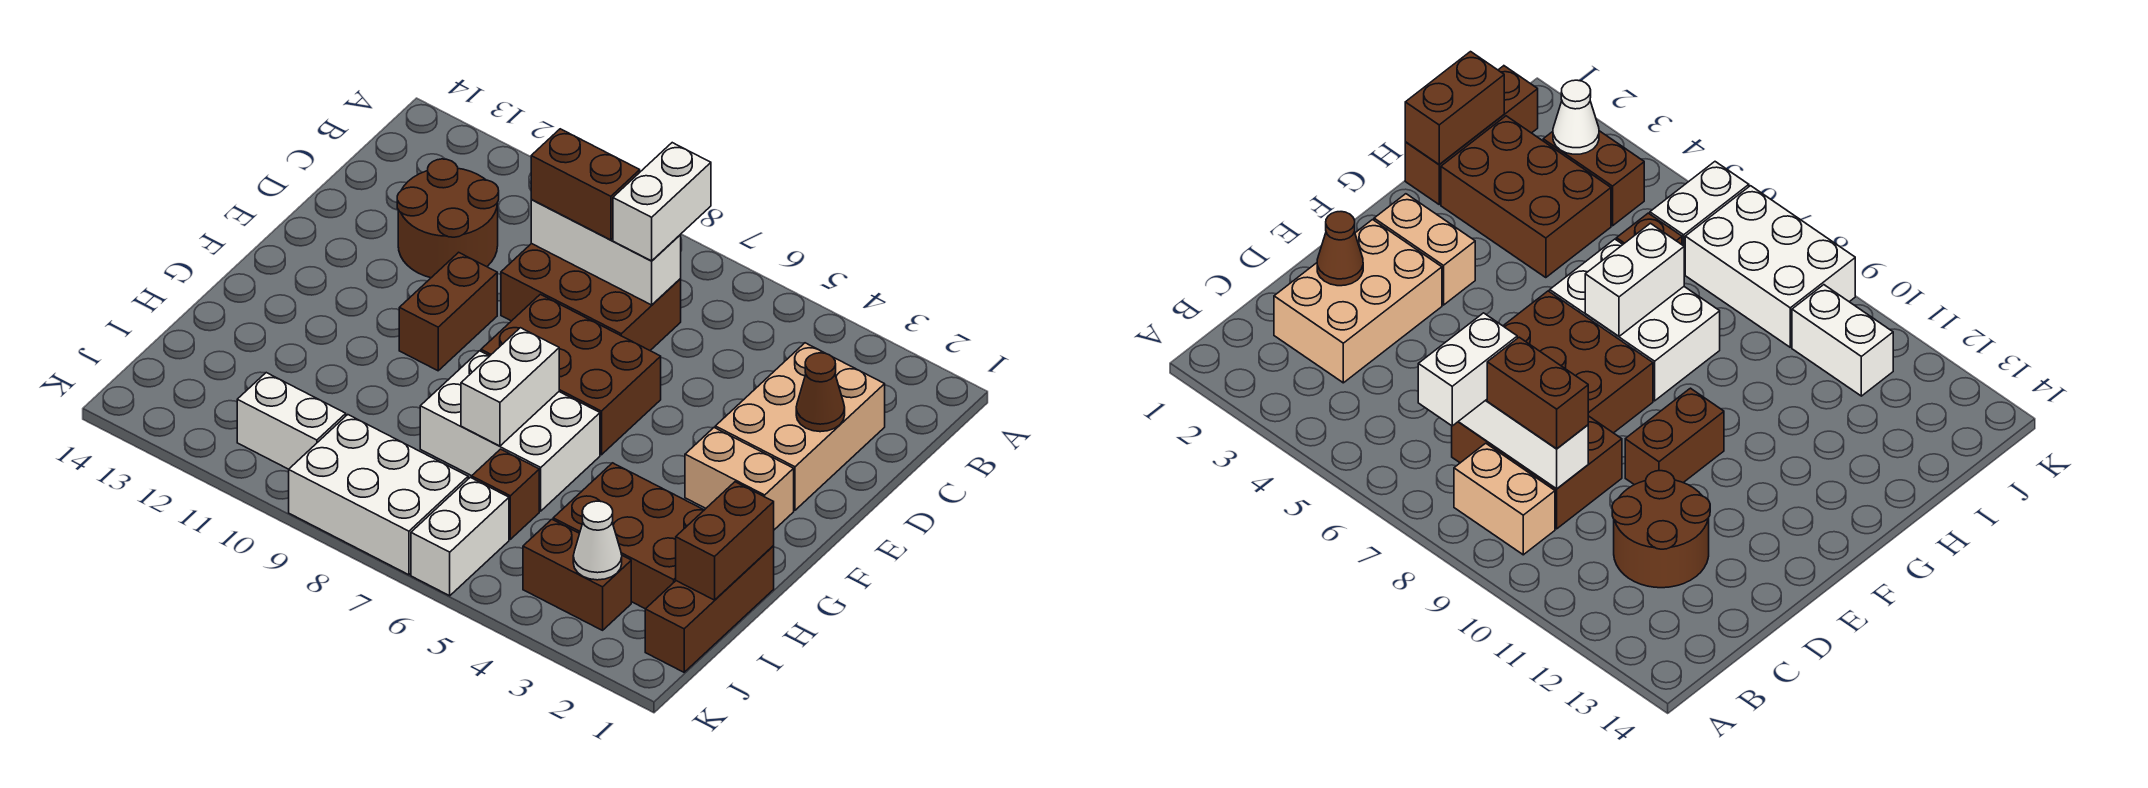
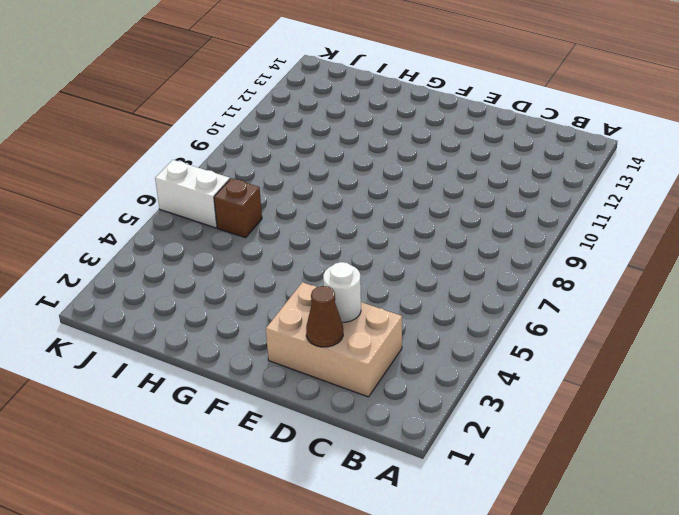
white round brick D3 level 2 -> none
none -> tan brick B8:B9 level 1
none -> brown brick C7:D9 level 1
none -> brown round brick C11:D12 level 1

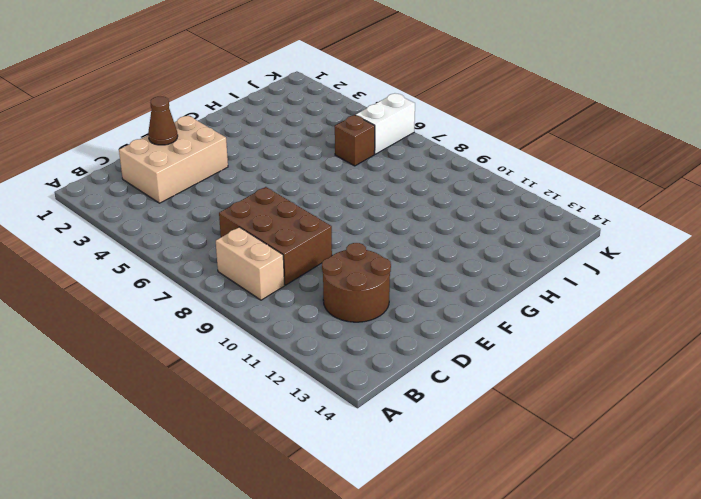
none -> brown brick E6:F8 level 1
none -> brown brick E10:F10 level 1
none -> tan brick F2:F3 level 1

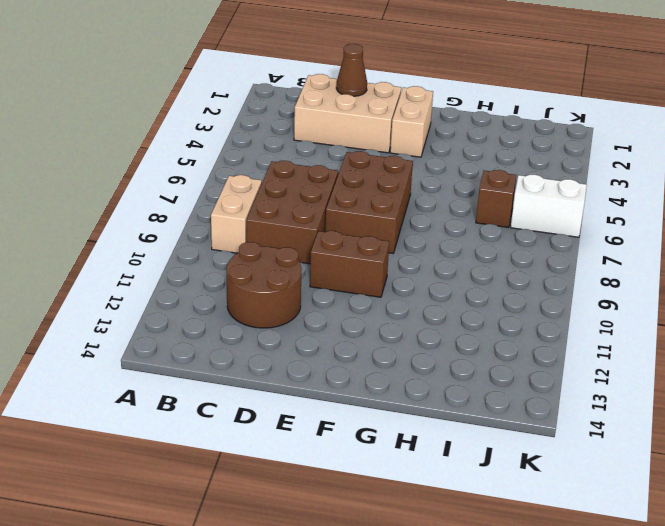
none -> white brick G6:H8 level 1
none -> brown brick H1:J1 level 1
none -> brown brick H2:I4 level 1

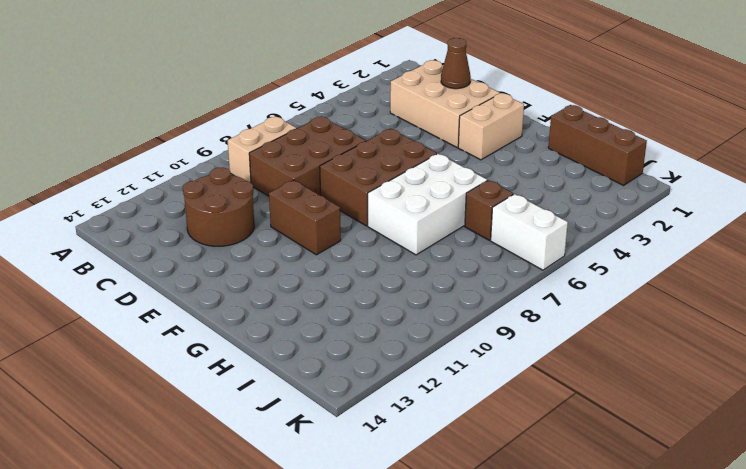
none -> brown brick H2:I4 level 1
none -> brown brick J3:J4 level 1
none -> white brick J7:K9 level 1

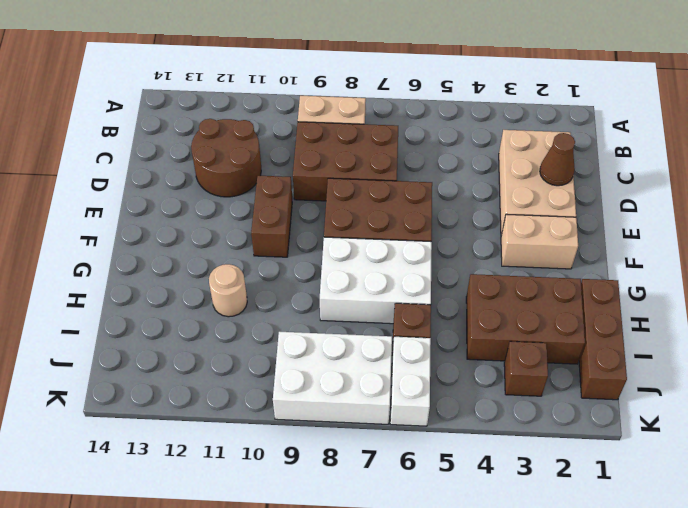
tan round brick H11 level 1 -> none
brown brick J3 level 1 -> brown brick J3:J4 level 1
none -> white brick J10:J11 level 1
none -> white brick C7:C9 level 2
none -> white brick G7:H7 level 2

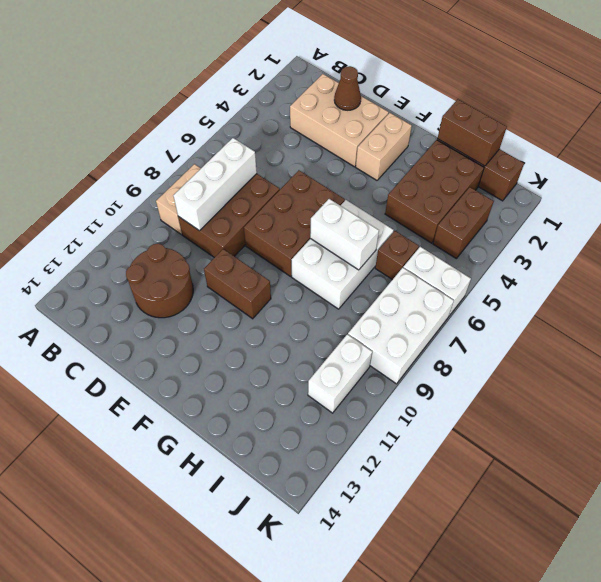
none -> white cone J3 level 2
none -> white brick B7:C7 level 3
none -> brown brick C8:C9 level 3

